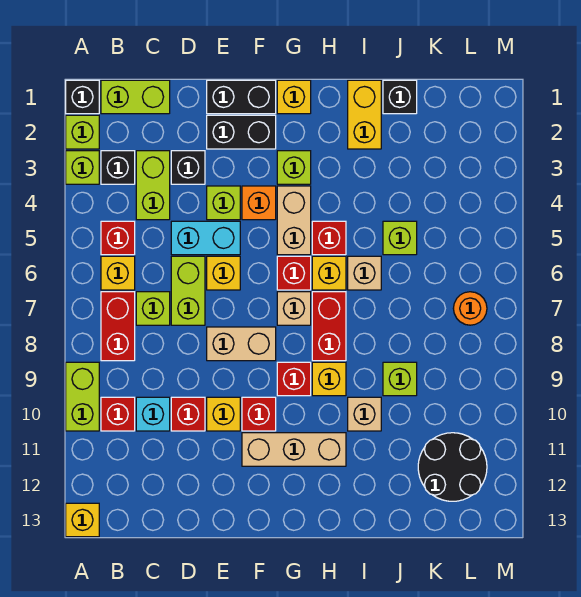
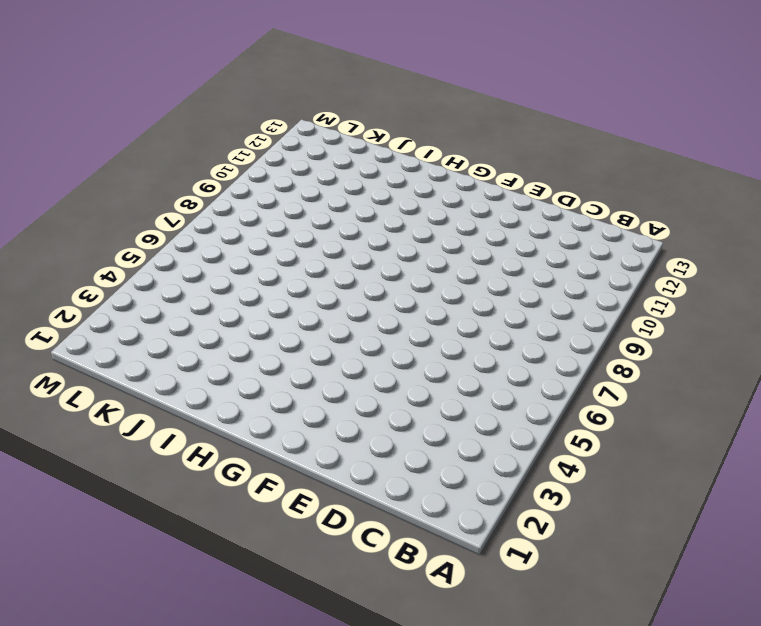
none -> black brick A1 level 1
none -> lime brick A2 level 1
none -> lime brick A3 level 1
none -> lime brick A9:A10 level 1

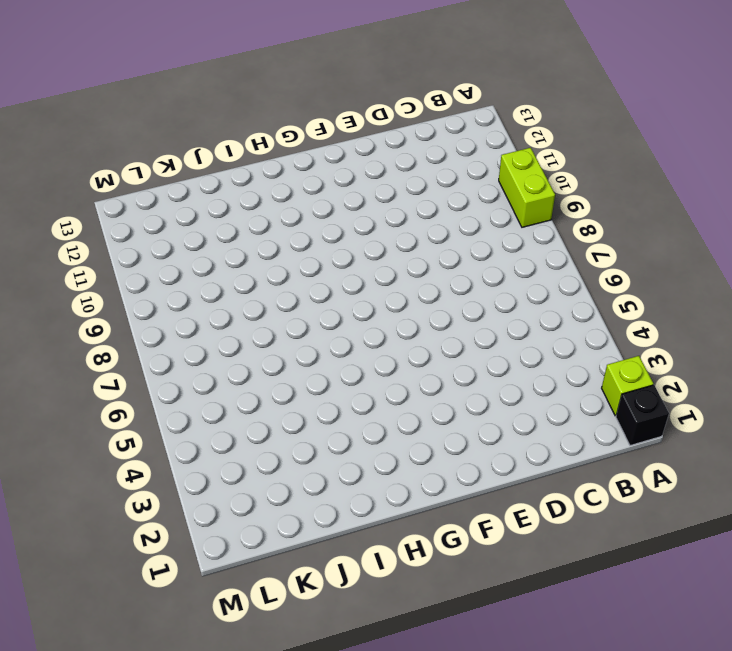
none -> lime brick A3 level 1
none -> yellow brick A13 level 1
none -> lime brick B1:C1 level 1
none -> black brick B3 level 1

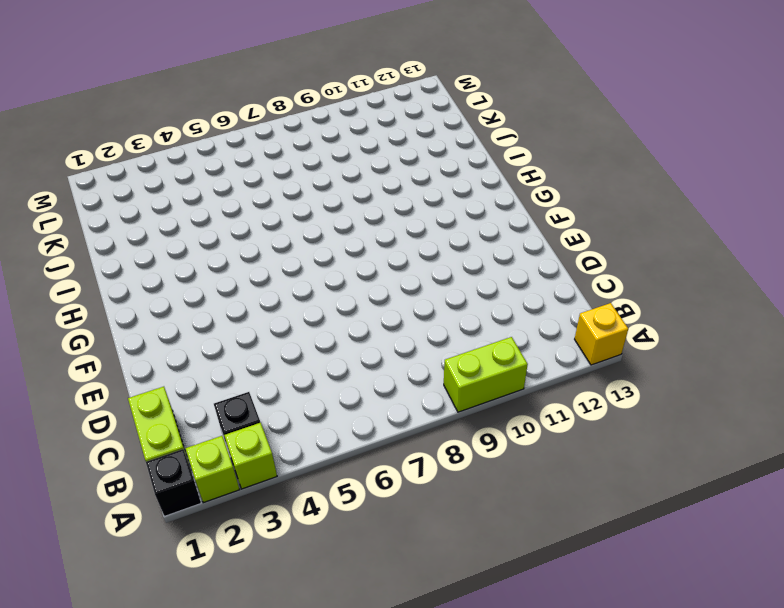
none -> red brick B5 level 1
none -> yellow brick B6 level 1
none -> red brick B7:B8 level 1
none -> red brick B10 level 1

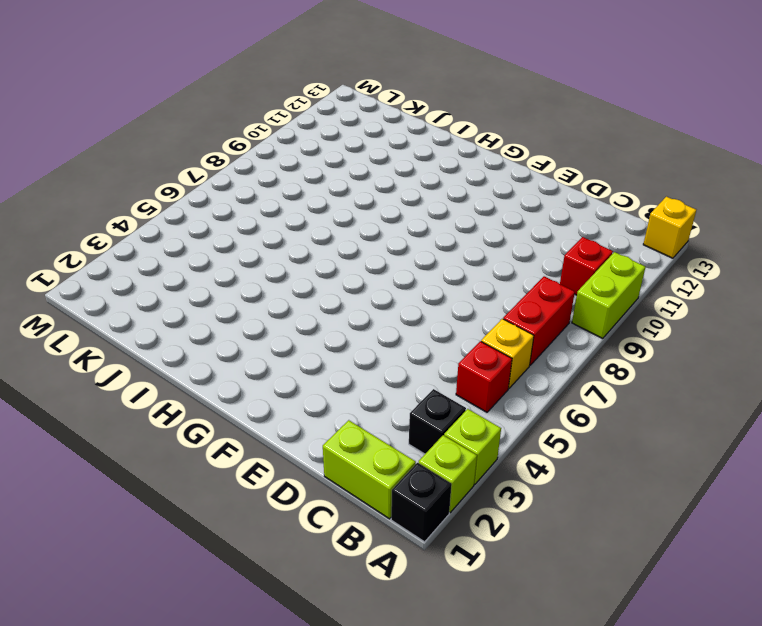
none -> lime brick C3:C4 level 1
none -> lime brick C7 level 1
none -> cyan brick C10 level 1
none -> black brick D3 level 1

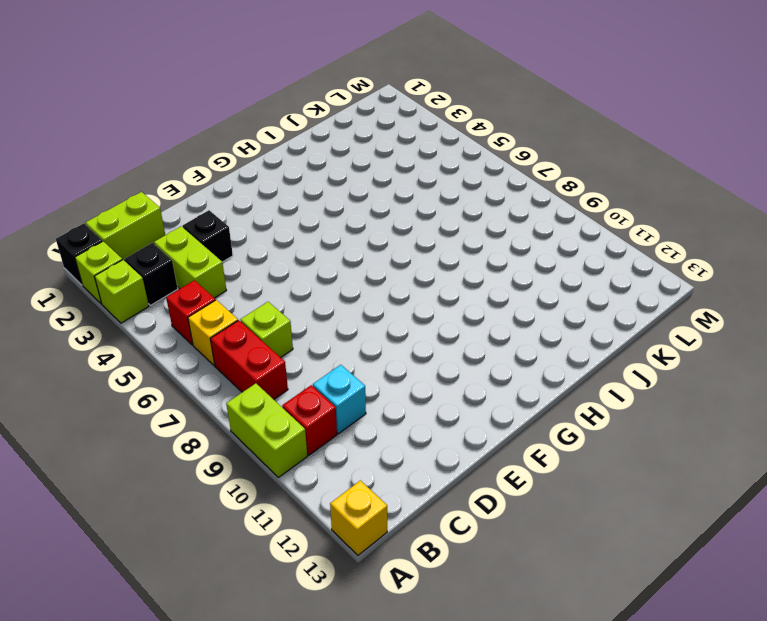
none -> cyan brick D5:E5 level 1
none -> lime brick D6:D7 level 1
none -> red brick D10 level 1
none -> black brick E1:F1 level 1

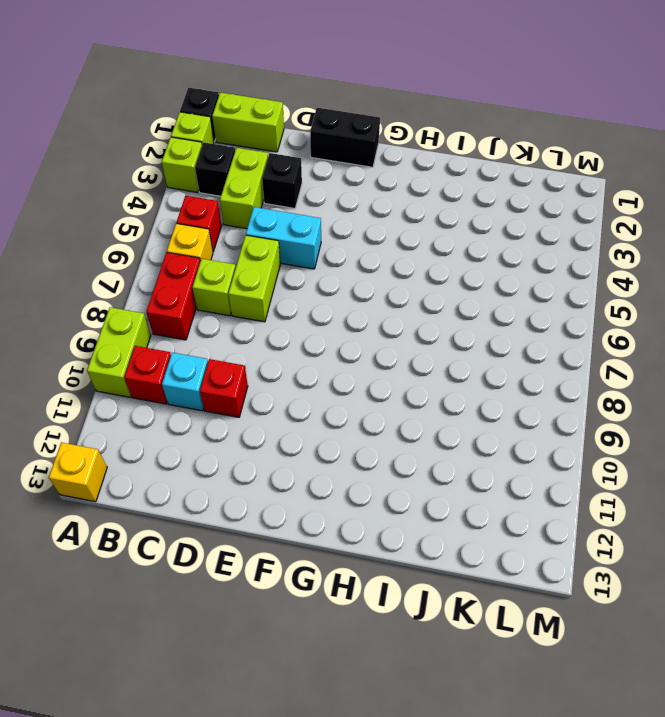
none -> black brick E2:F2 level 1
none -> lime brick E4 level 1
none -> yellow brick E6 level 1
none -> tan brick E8:F8 level 1

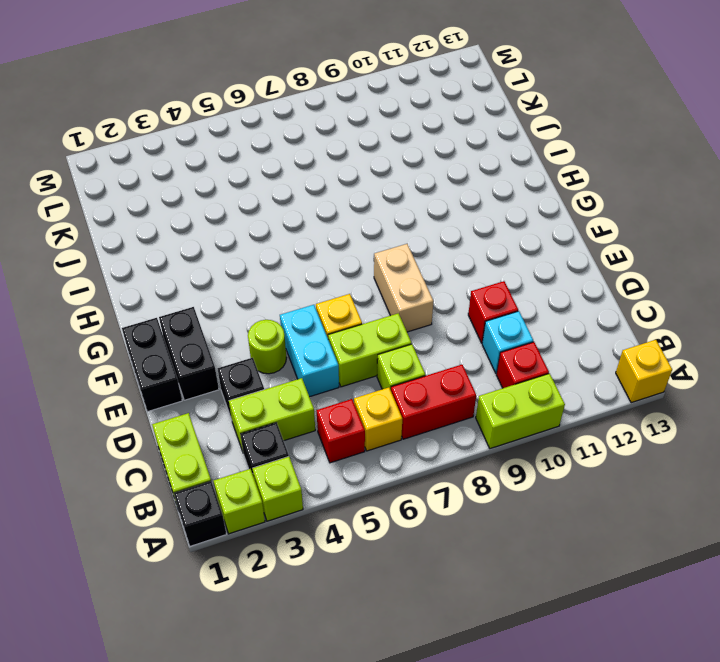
lime round brick E4 level 1 -> lime brick E4 level 1
none -> yellow brick E10 level 1
none -> orange brick F4 level 1
none -> red brick F10 level 1
none -> tan brick F11:H11 level 1

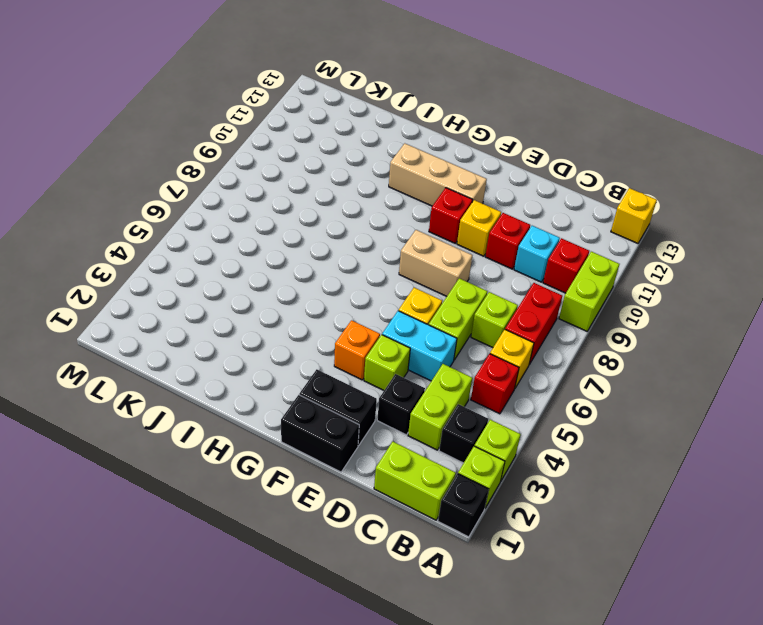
none -> yellow brick G1 level 1
none -> lime brick G3 level 1
none -> tan brick G4:G5 level 1
none -> red brick G6 level 1

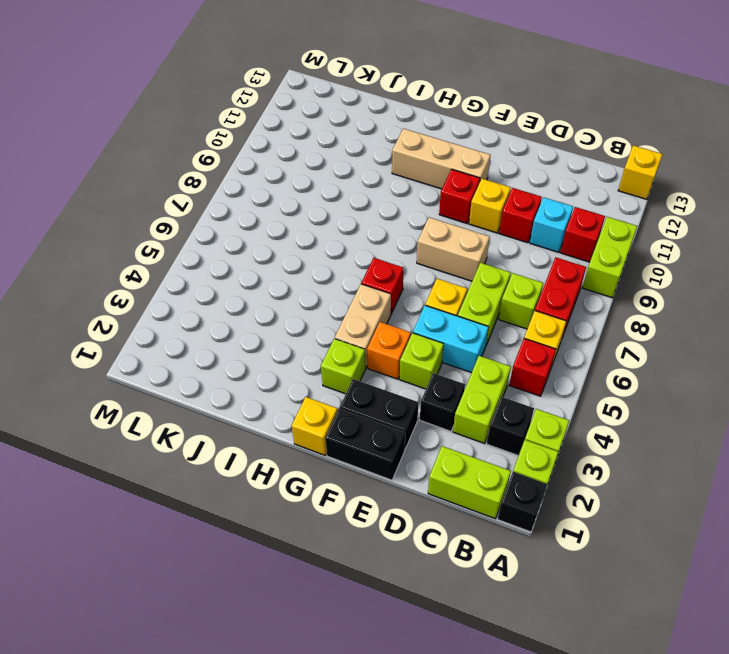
none -> tan brick G7 level 1
none -> red brick G9 level 1
none -> red brick H5 level 1
none -> yellow brick H6 level 1

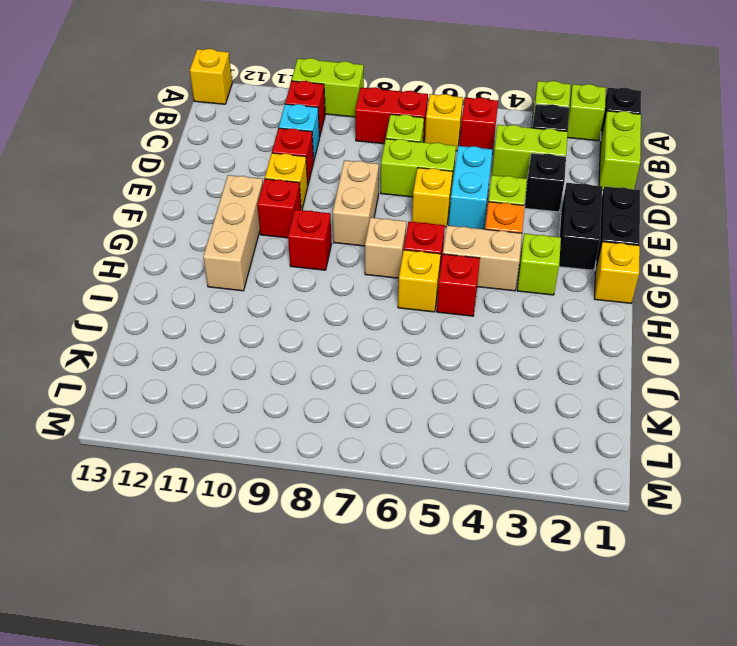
none -> red brick H7:H8 level 1
none -> yellow brick H9 level 1
none -> yellow brick I1:I2 level 1
none -> tan brick I6 level 1

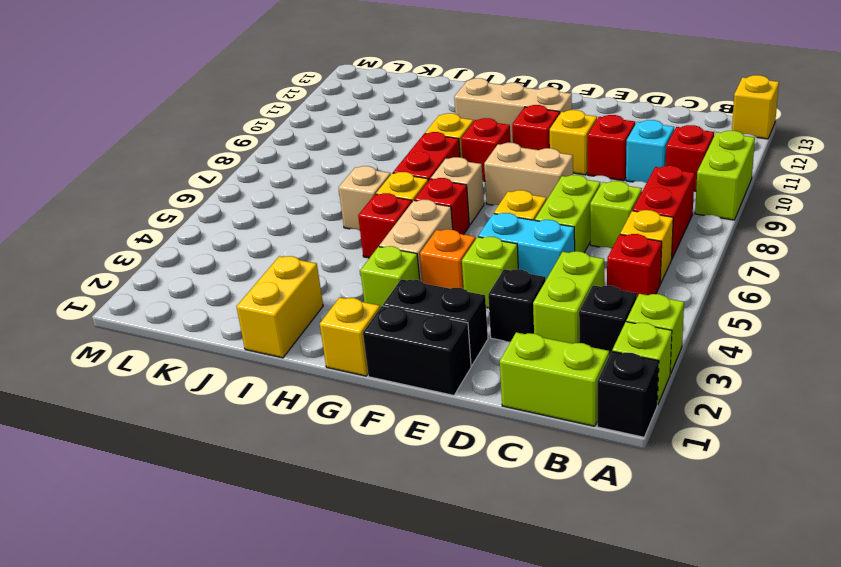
none -> tan brick I10 level 1
none -> black brick J1 level 1
none -> lime brick J5 level 1
none -> lime brick J9 level 1

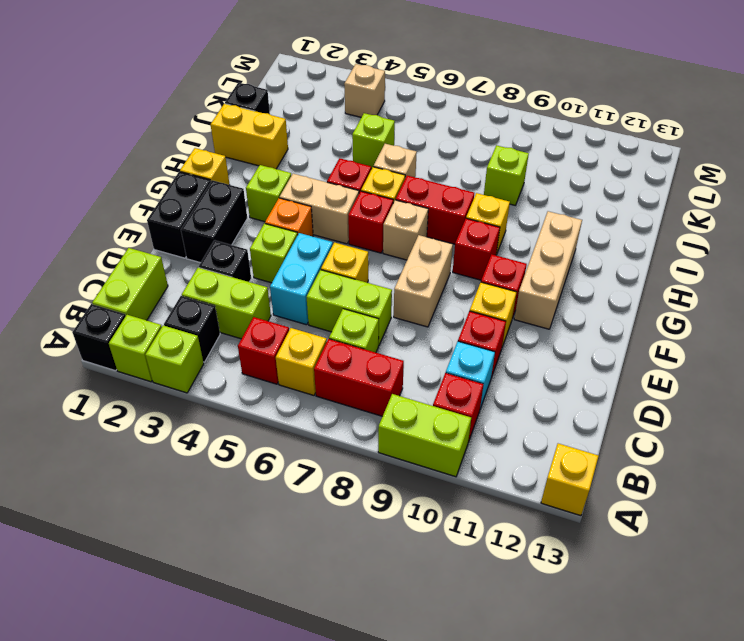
tan brick L4 level 1 -> tan brick I10 level 1
none -> black round brick K11:L12 level 1
none -> orange round brick L7 level 1

